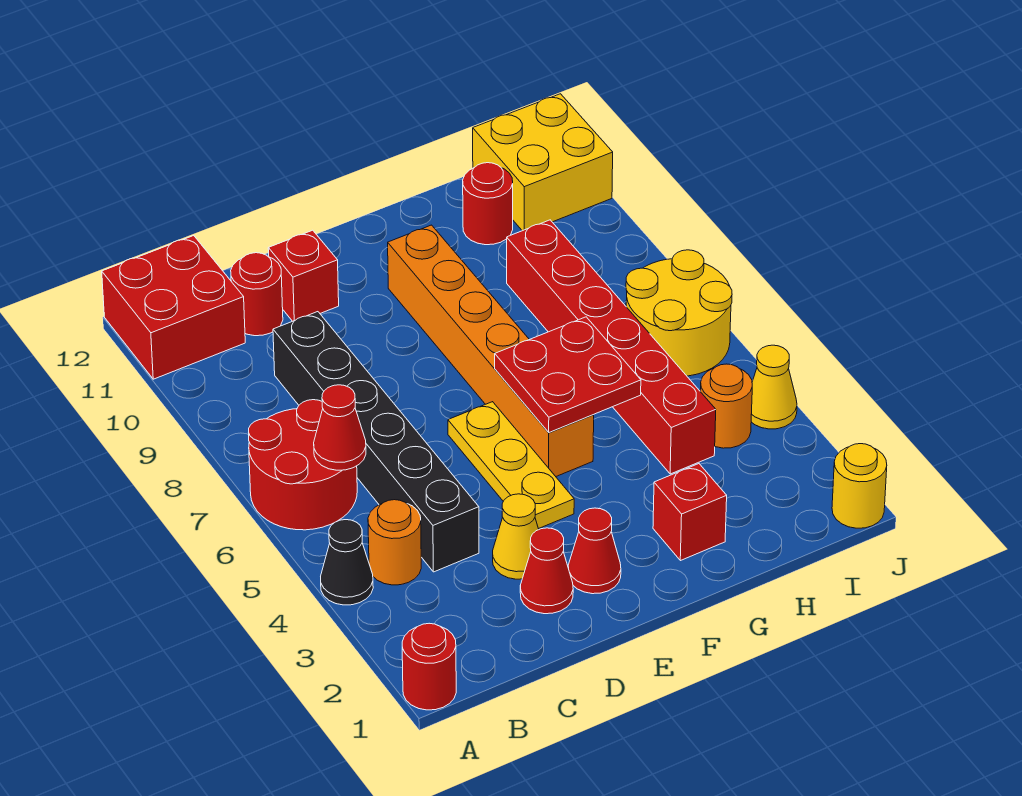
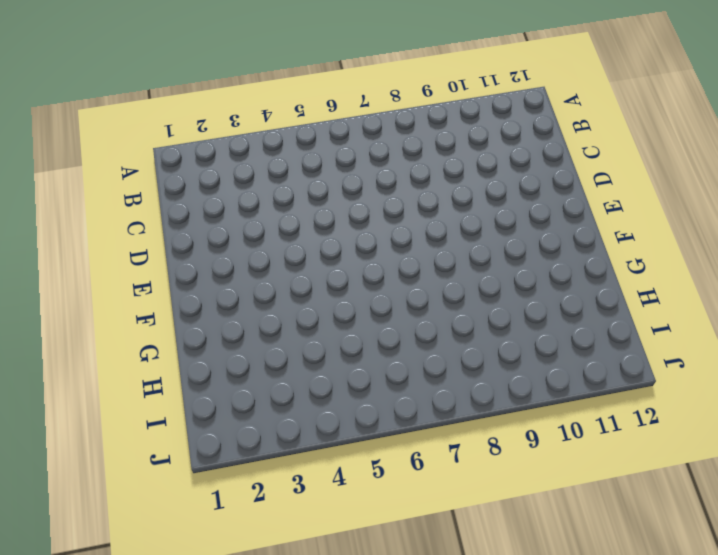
none -> red round brick A1 level 1
none -> black cone A4 level 1
none -> red round brick A6:B7 level 1

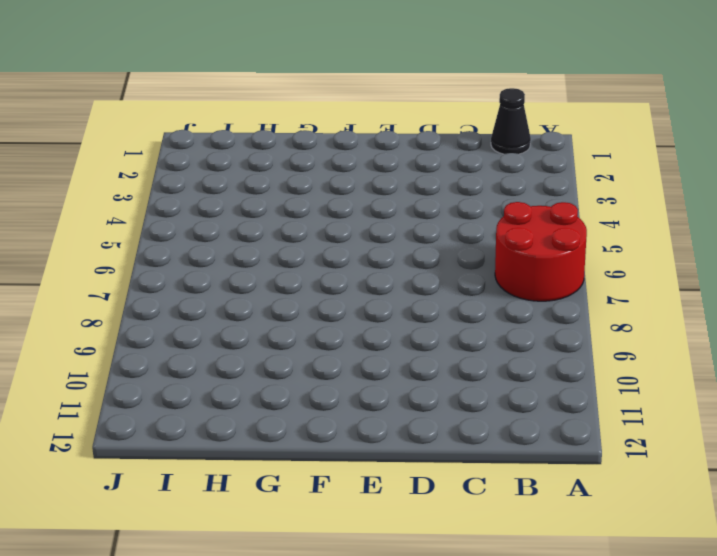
black cone B1 level 1 -> black cone A4 level 1
none -> red round brick A1 level 1
none -> red brick A11:B12 level 1
none -> orange round brick B4 level 1

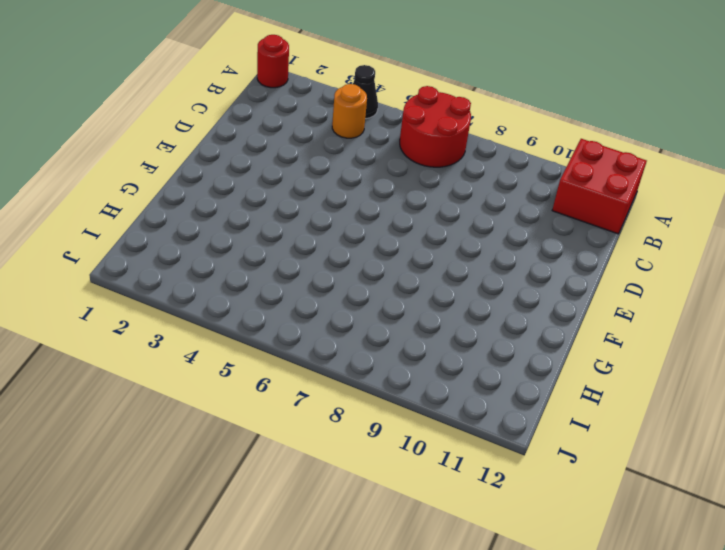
none -> black brick C4:C9 level 1
none -> red round brick C11 level 1
none -> red cone D2 level 1

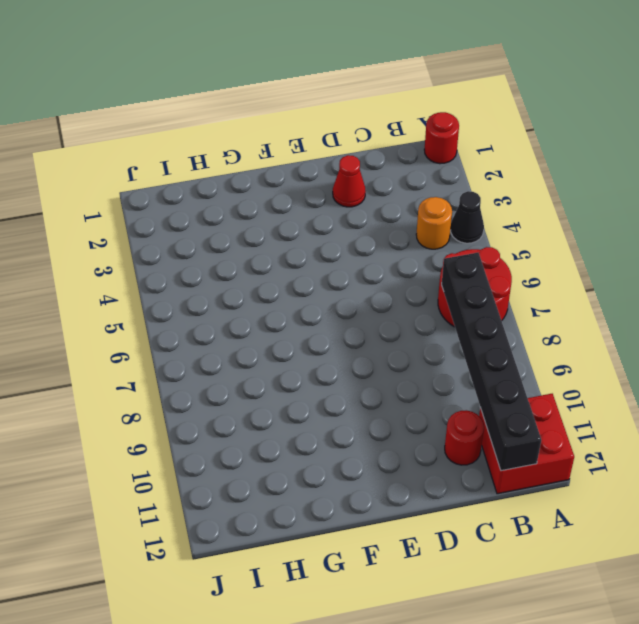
black brick B7:B12 level 2 -> black brick C4:C9 level 1
none -> yellow cone D3 level 1
none -> red brick D11 level 1
none -> red cone E2 level 1

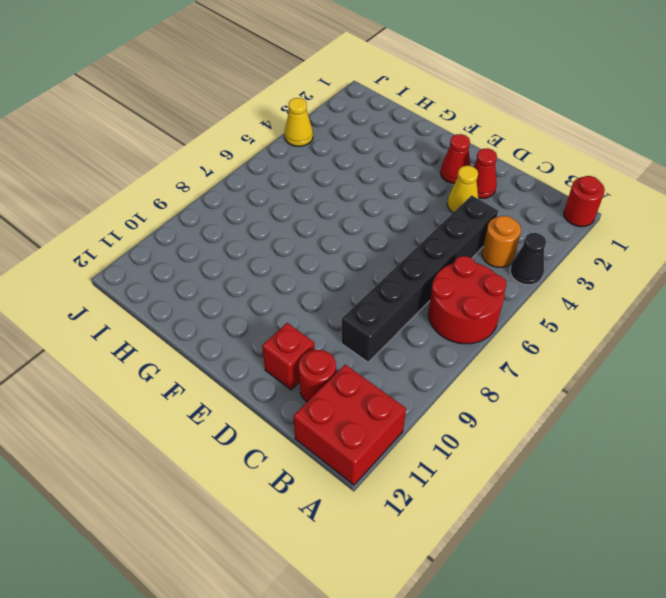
none -> yellow plate E4:E6 level 1
none -> orange brick F5:F10 level 1
none -> red brick G2 level 1

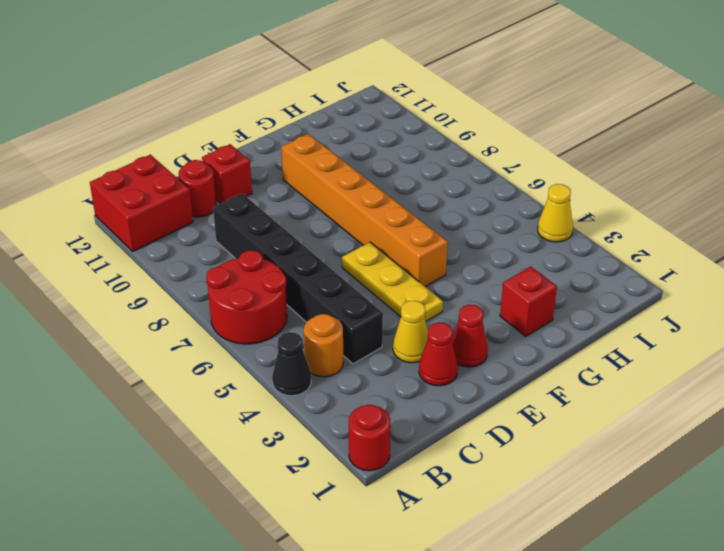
none -> red brick H4:H9 level 1
none -> red round brick H11 level 1
none -> orange round brick I4 level 1

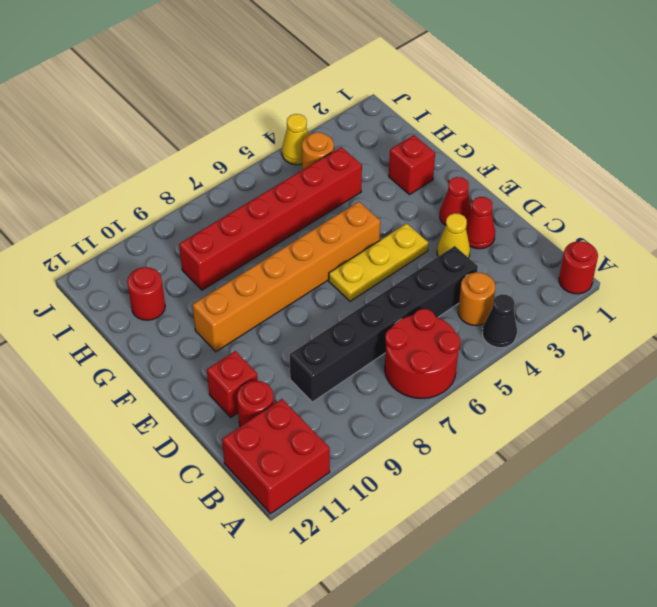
none -> yellow round brick I6:J7 level 1
none -> yellow brick I11:J12 level 1
none -> yellow round brick J1 level 1

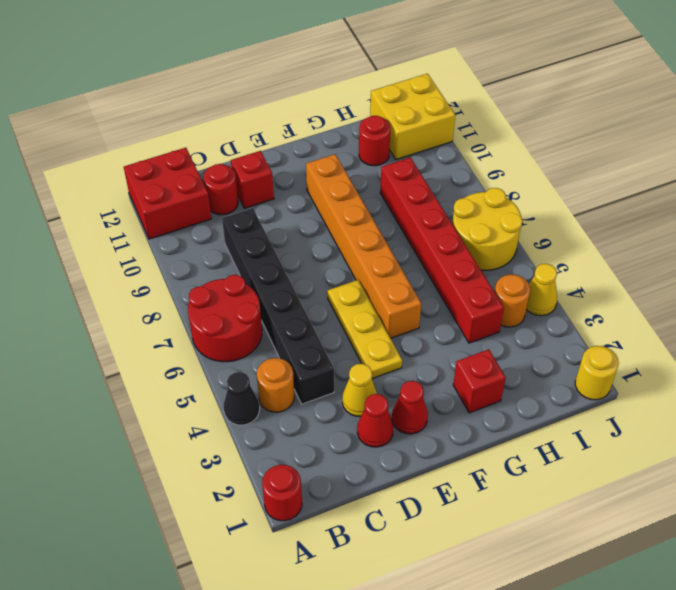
none -> red cone B6 level 2
none -> red plate F5:G6 level 2

